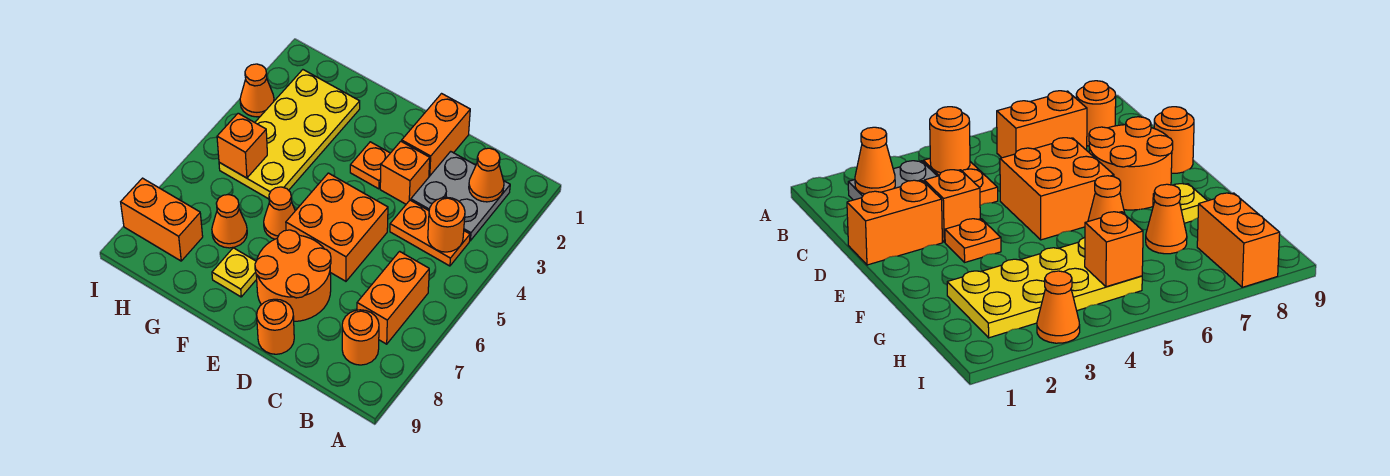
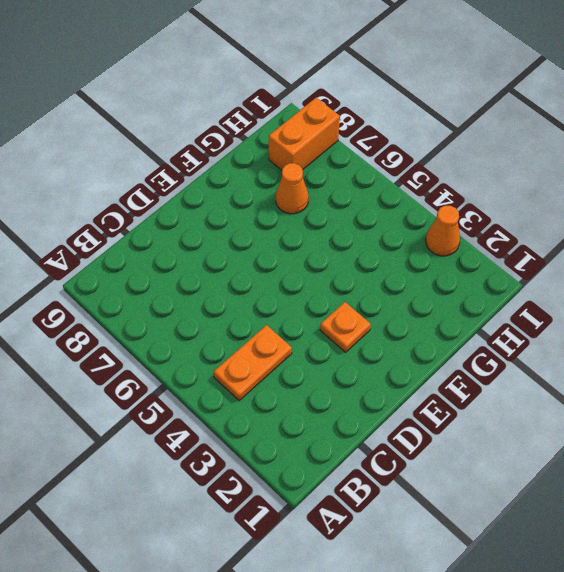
none -> grey plate B2:C3 level 1
none -> orange brick B6:B7 level 1
none -> orange round brick B8 level 1

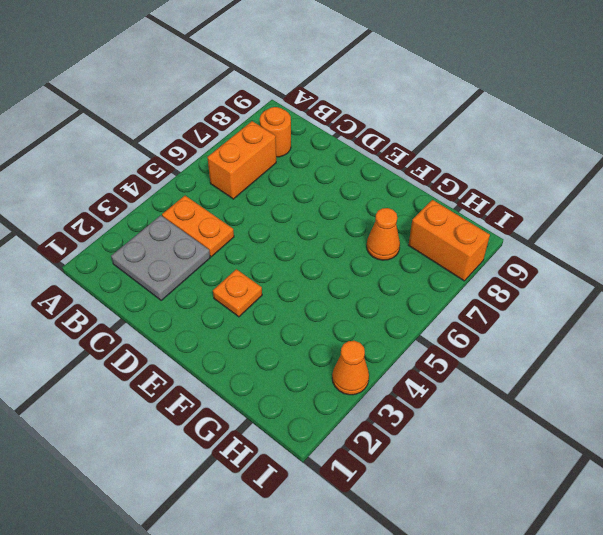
none -> orange brick D1:D2 level 1
none -> orange brick D3 level 1
none -> orange brick D5:E6 level 1

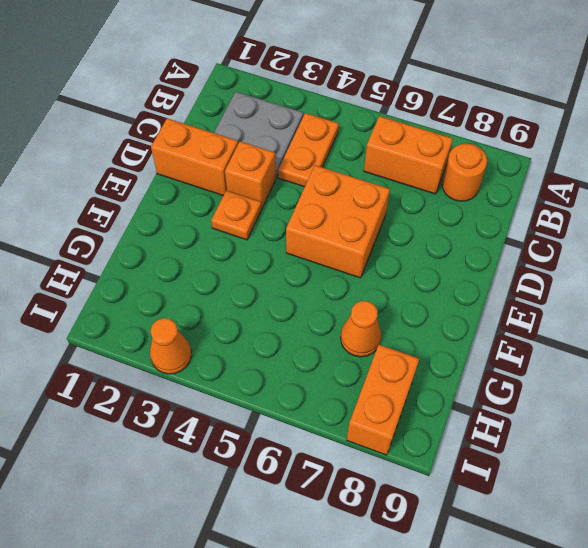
none -> orange round brick D7:E8 level 1
none -> orange round brick D9 level 1
none -> orange cone F6 level 1

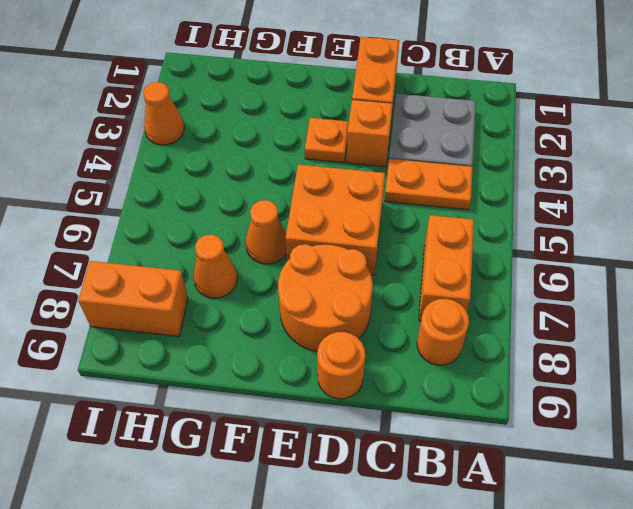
none -> yellow plate F8 level 1
none -> yellow plate G2:H5 level 1
none -> orange cone B2 level 2

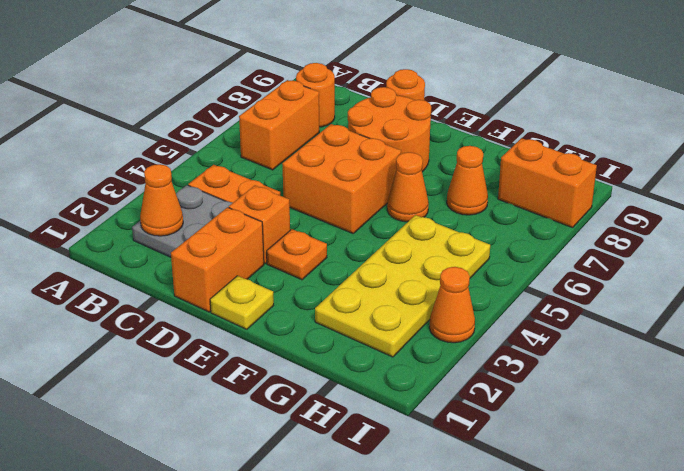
yellow plate E1 level 1 -> yellow plate F8 level 1
none -> orange round brick B4 level 2
none -> orange brick H5 level 2

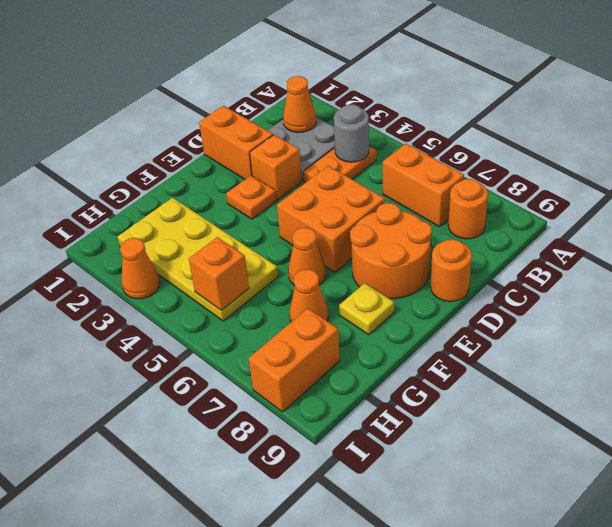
grey round brick B4 level 2 -> orange round brick B4 level 2

